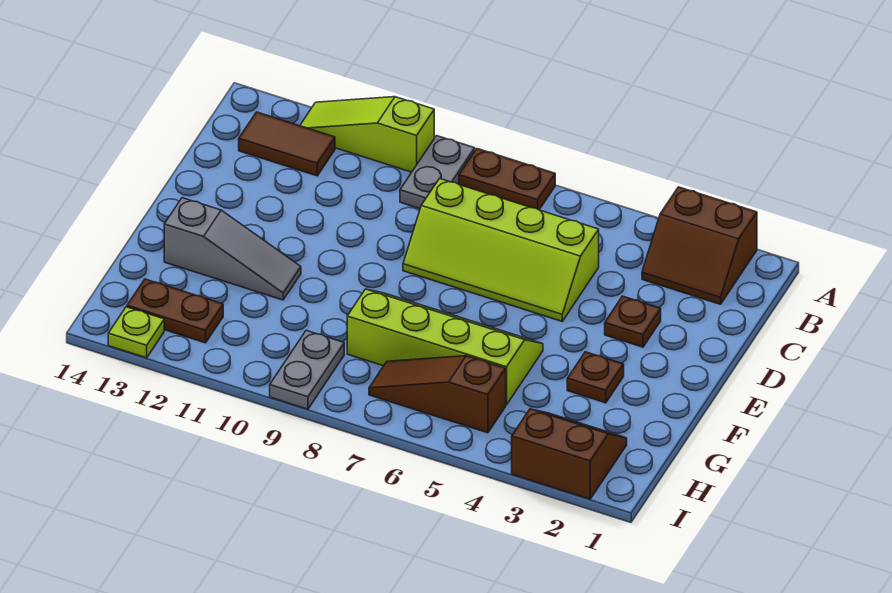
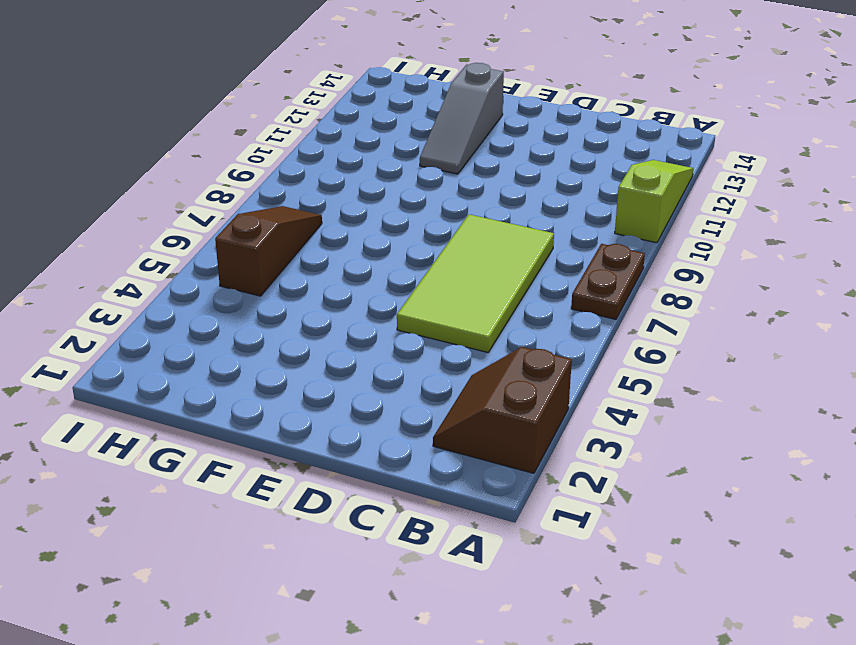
lime tile C5:D8 level 1 -> lime slope C5:D8 level 1 top C
none -> grey plate A9:B9 level 1
none -> brown tile B12:B13 level 1
none -> brown plate D3 level 1

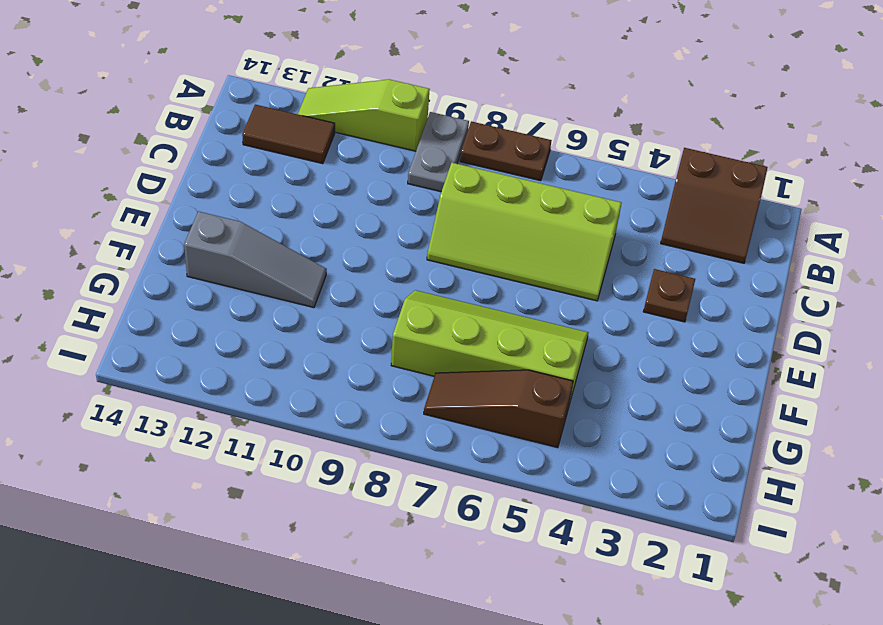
none -> brown plate F3 level 1
none -> brown slope H2:I3 level 1 top I
none -> grey plate H9:I9 level 1

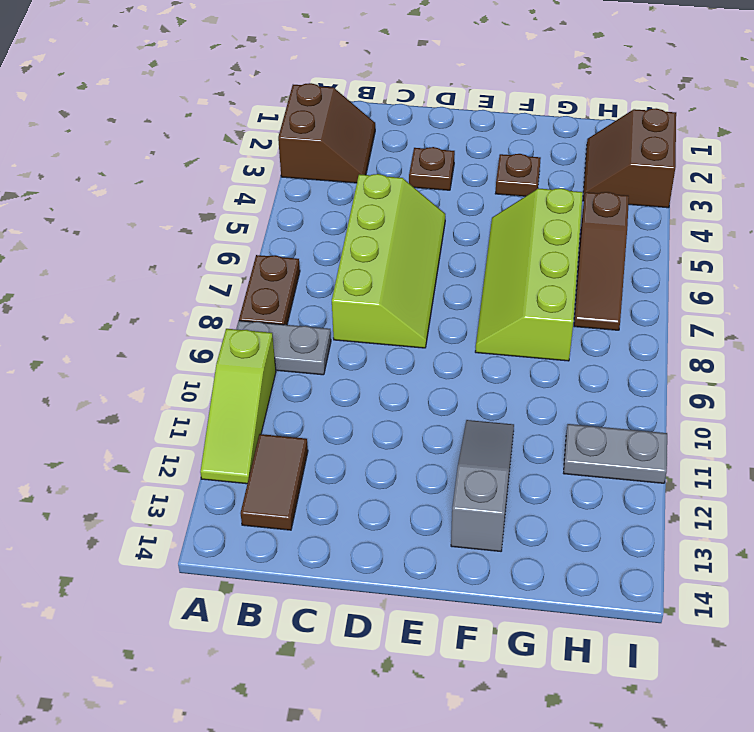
grey plate H11:I11 level 1 -> grey plate H9:I9 level 1
none -> brown plate H12:H13 level 1
none -> lime plate I13 level 1

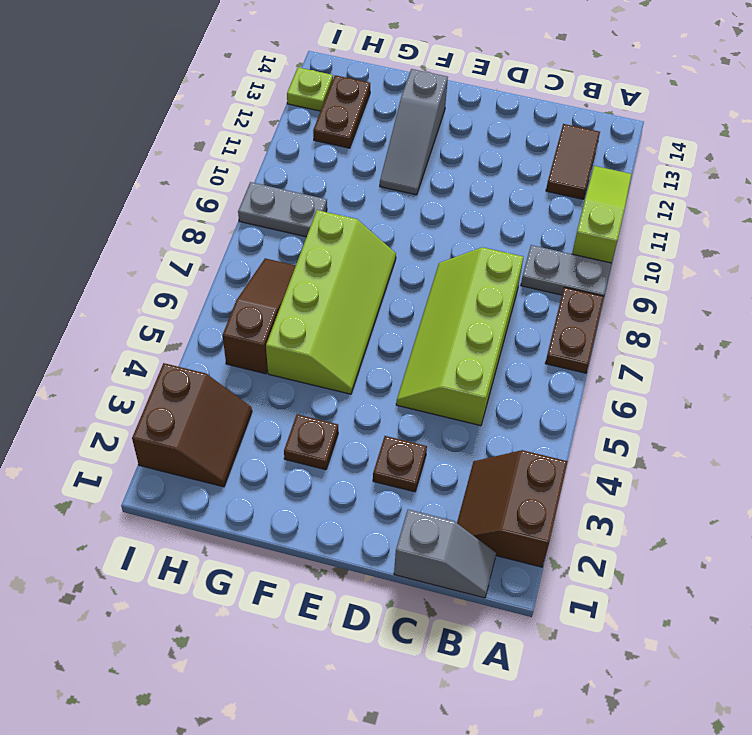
grey slope B1:C1 level 1 top C -> none

